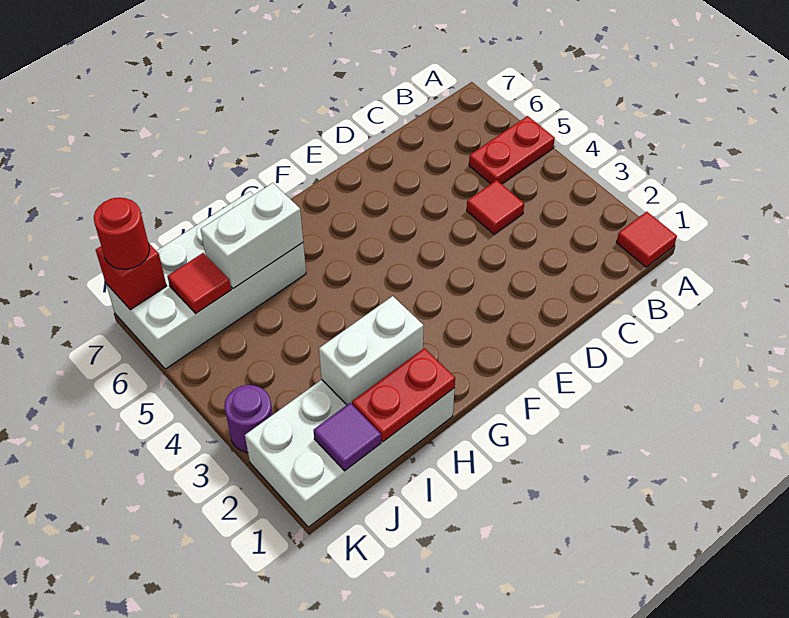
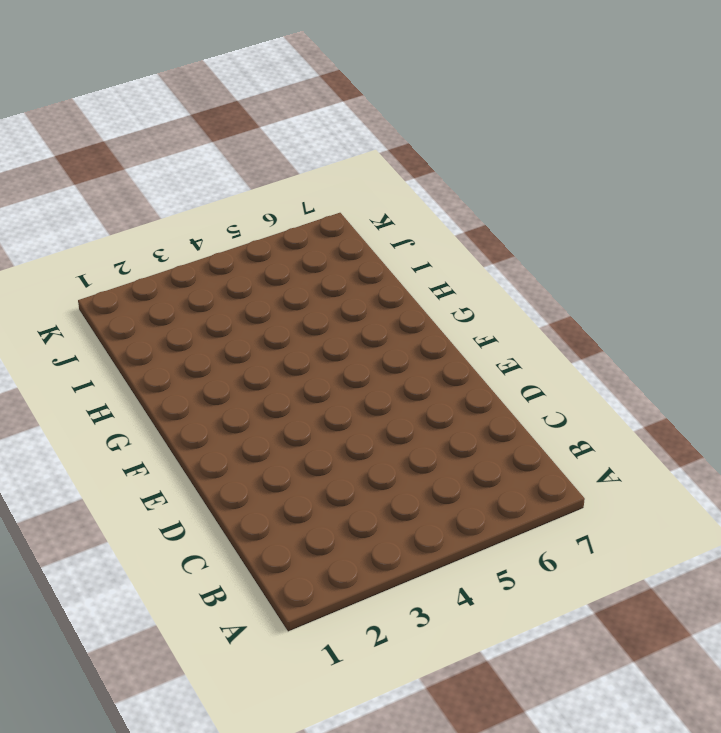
none -> red tile A1 level 1
none -> red plate A5:B5 level 1
none -> red tile C4 level 1

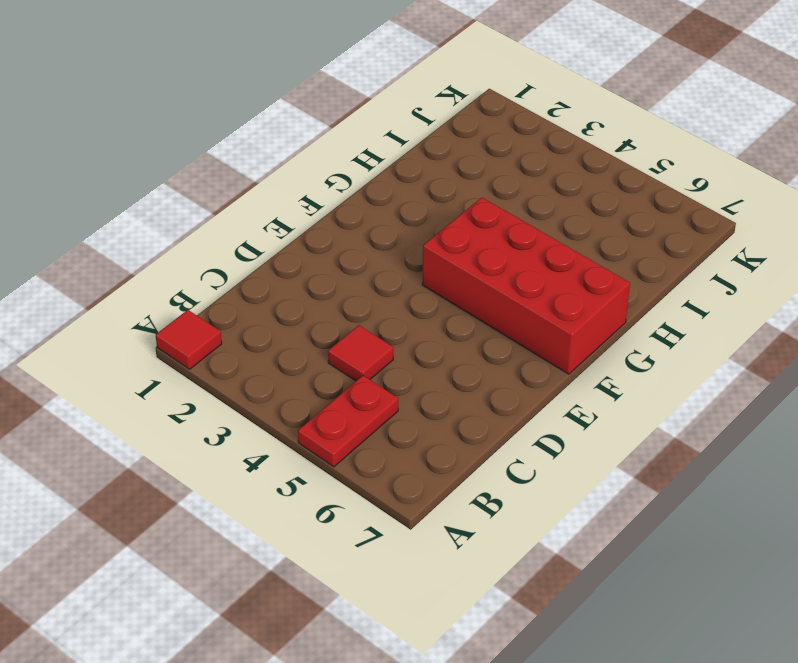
red brick F4:G7 level 1 -> none
none -> white brick H1:K2 level 1
none -> white brick H6:K7 level 1
none -> purple round brick K3 level 1

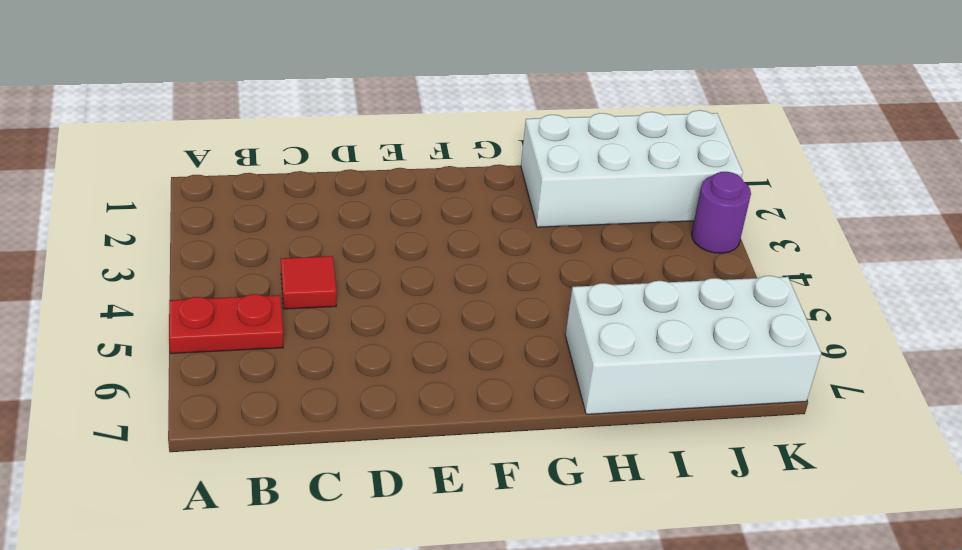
none -> red tile A1 level 1
none -> red plate H1:I1 level 2
none -> white brick H2:I2 level 2

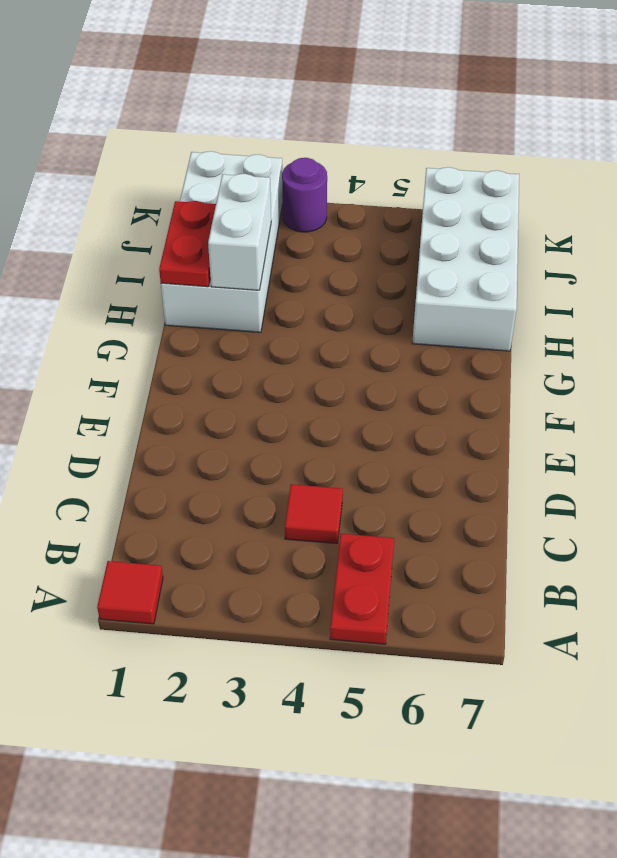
none -> white brick H6:I6 level 2
none -> purple tile J1 level 2
none -> red tile J6 level 2

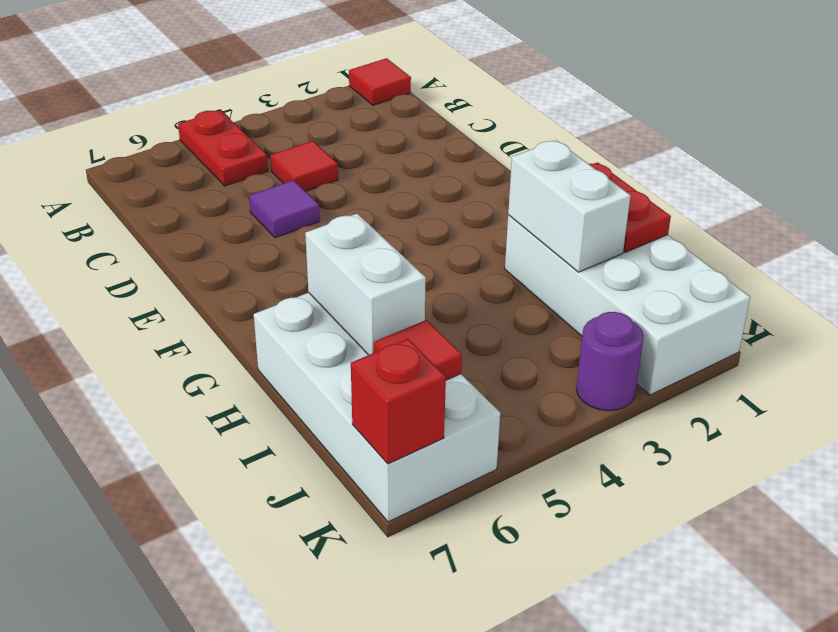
purple tile D5 level 1 -> purple tile J1 level 2
none -> red round brick K7 level 3

